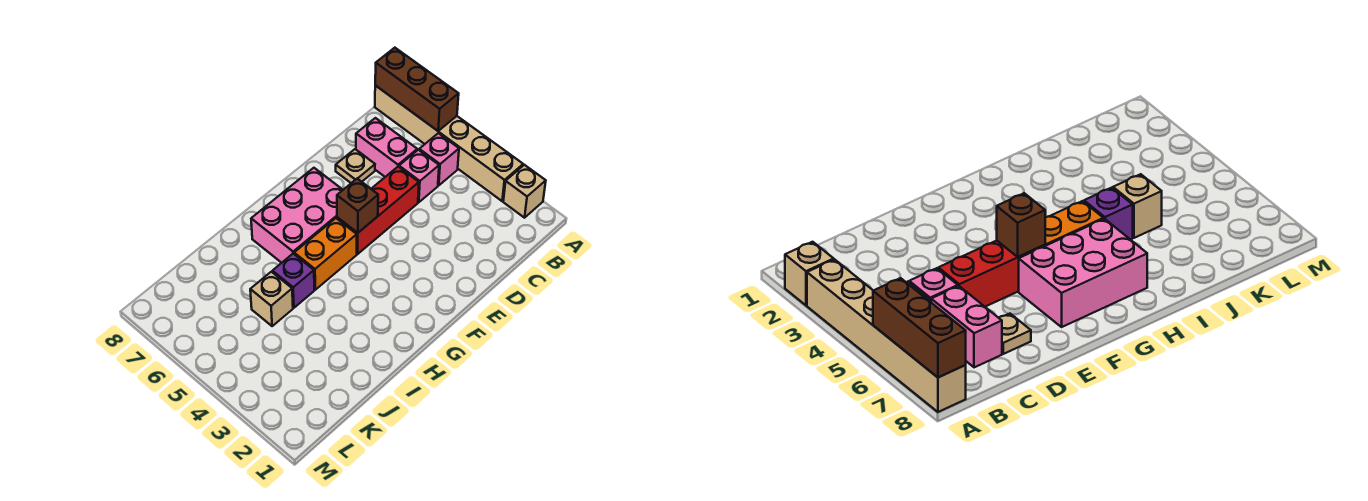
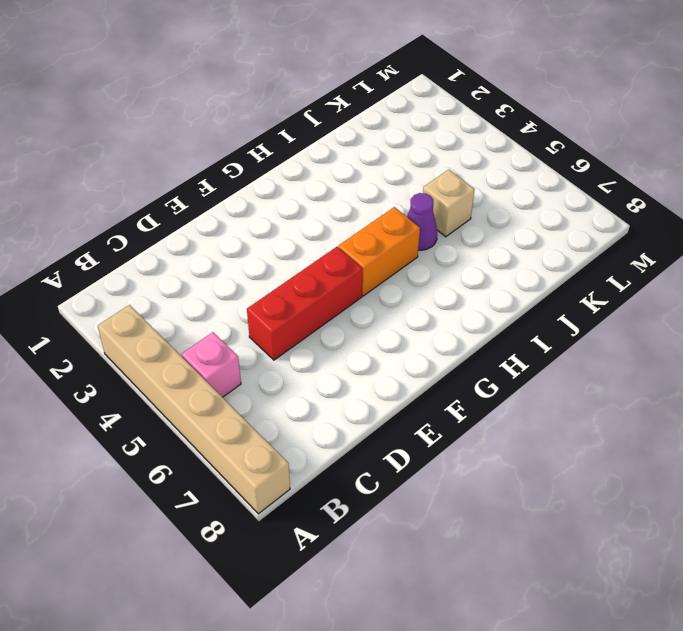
purple cone I5 level 1 -> purple brick I5 level 1
none -> tan brick A2 level 1
none -> pink brick C5 level 1
none -> pink brick C6:C7 level 1

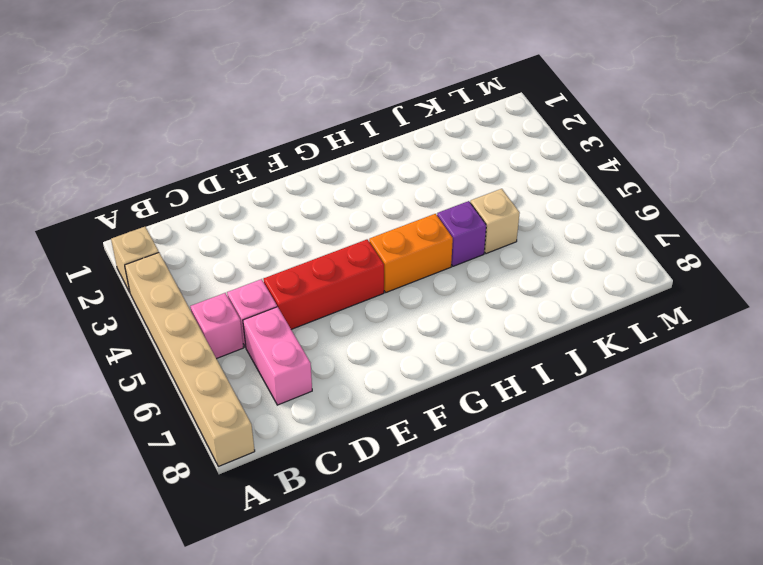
none -> tan plate D7 level 1
none -> pink brick F6:H7 level 1
none -> brown brick A6:A8 level 2

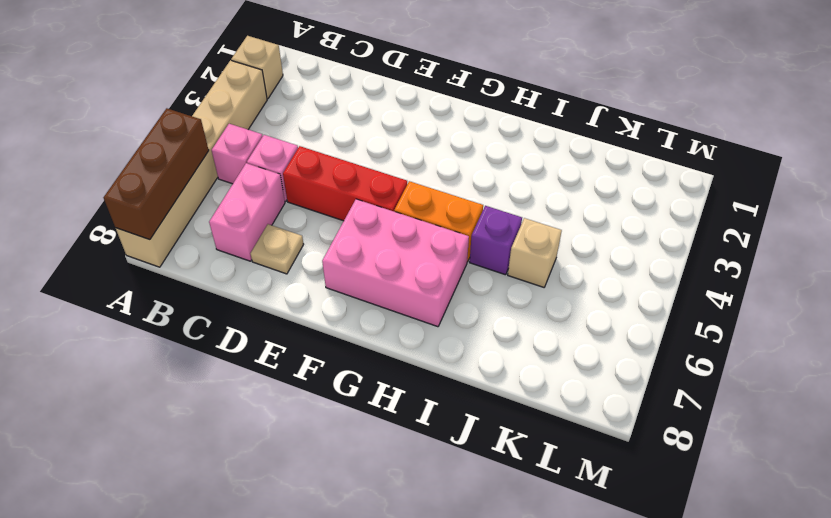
none -> brown brick F5 level 2

